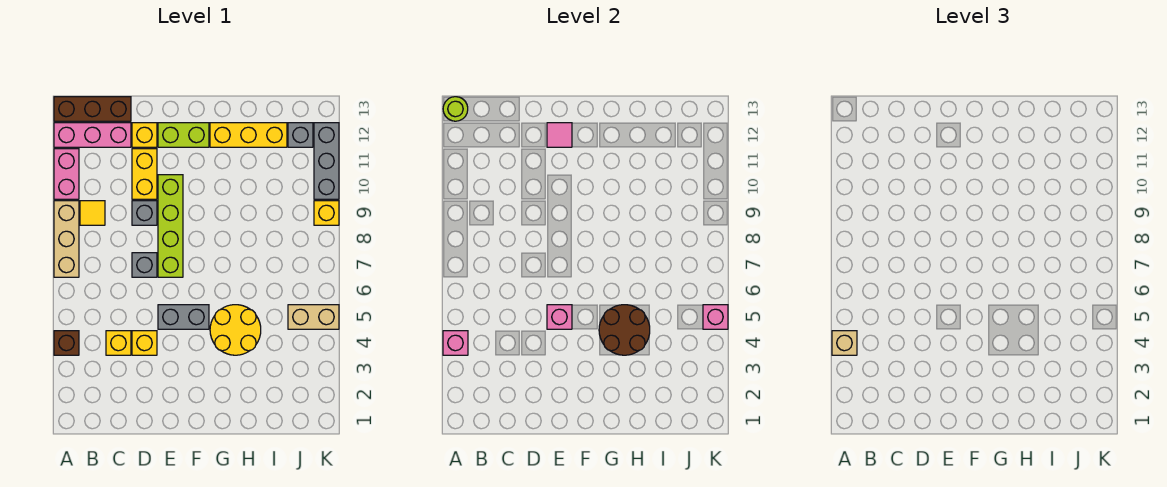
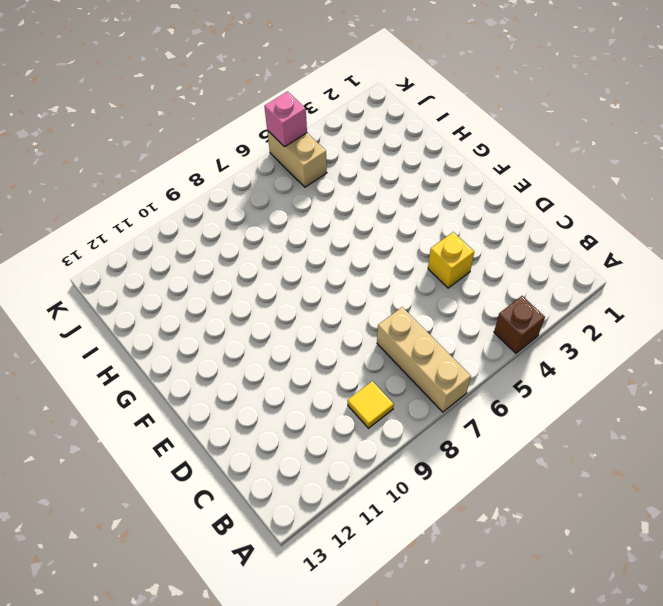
tan brick A7:C7 level 1 -> tan brick A7:A9 level 1
none -> pink brick A10:A11 level 1
none -> pink brick A12:C12 level 1
none -> brown brick A13:C13 level 1

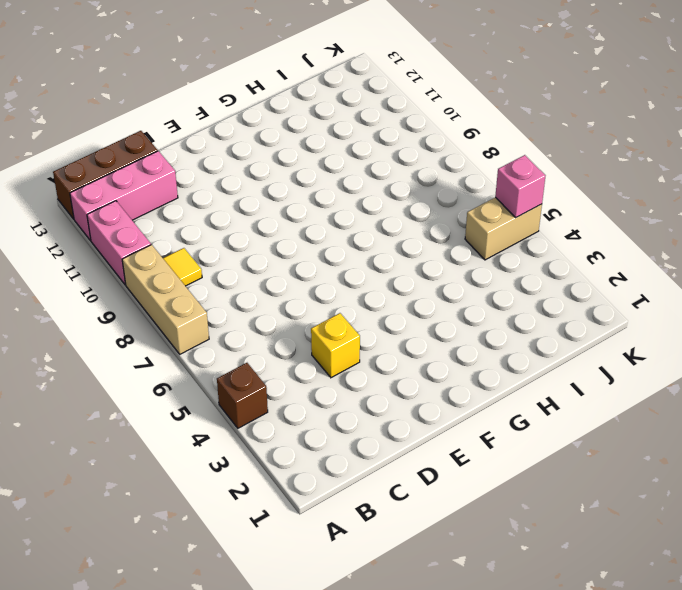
none -> yellow brick C4 level 1
none -> grey brick D7 level 1
none -> grey brick D9 level 1

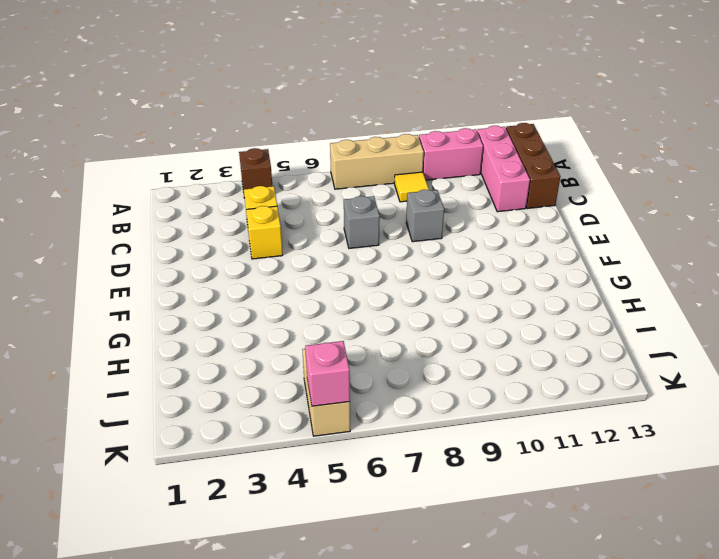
none -> yellow brick D10:D11 level 1
none -> yellow brick D12 level 1
none -> grey brick E5:F5 level 1

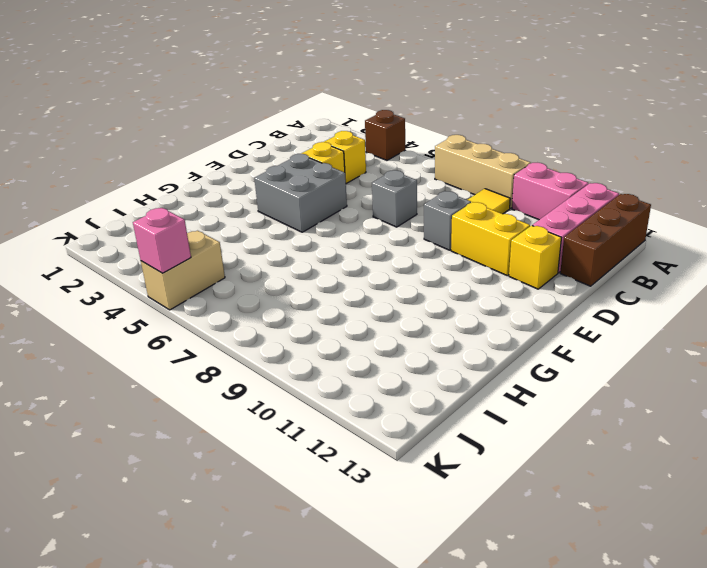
grey brick E4:F5 level 1 -> grey brick E5:F5 level 1
none -> lime brick E7:E10 level 1
none -> lime brick E12:F12 level 1
none -> yellow round brick G4:H5 level 1

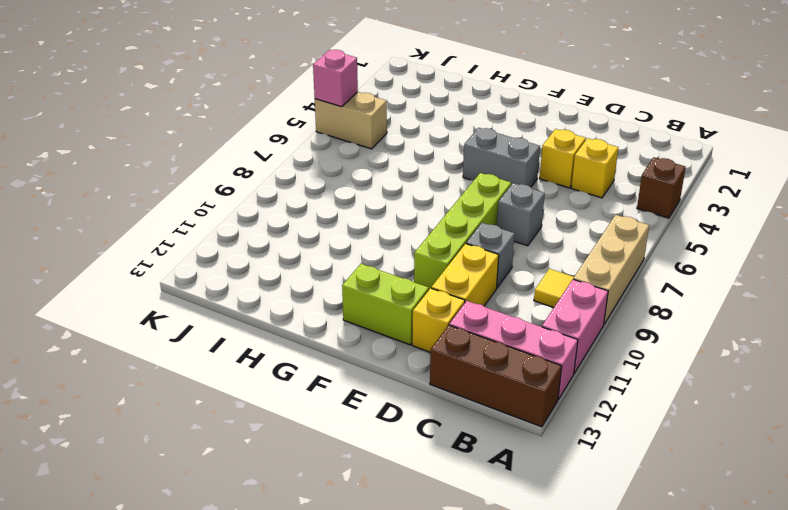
none -> yellow round brick G4:H5 level 1
none -> yellow brick G12:I12 level 1
none -> grey brick J12 level 1

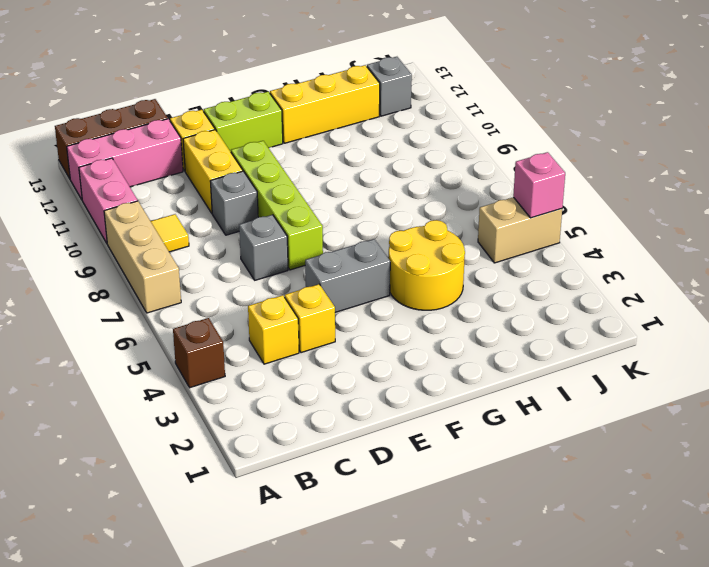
none -> yellow brick K9 level 1
none -> grey brick K10:K12 level 1
none -> pink brick A4 level 2

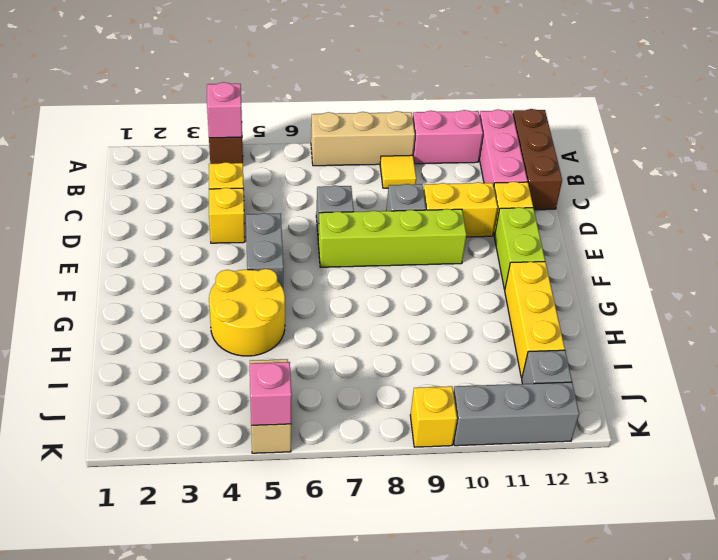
none -> lime round brick A13 level 2
none -> pink brick E5 level 2
none -> pink tile E12 level 2

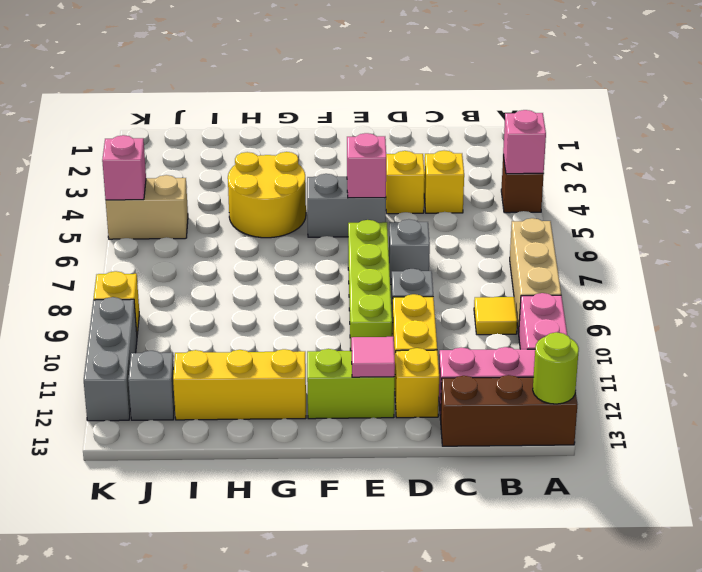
none -> brown round brick G4:H5 level 2
none -> tan brick A4 level 3

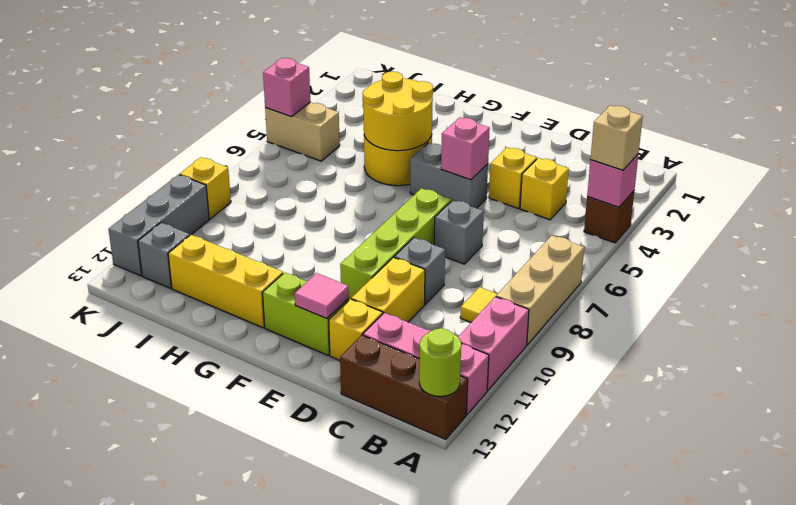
yellow round brick G4:H5 level 2 -> brown round brick G4:H5 level 2

